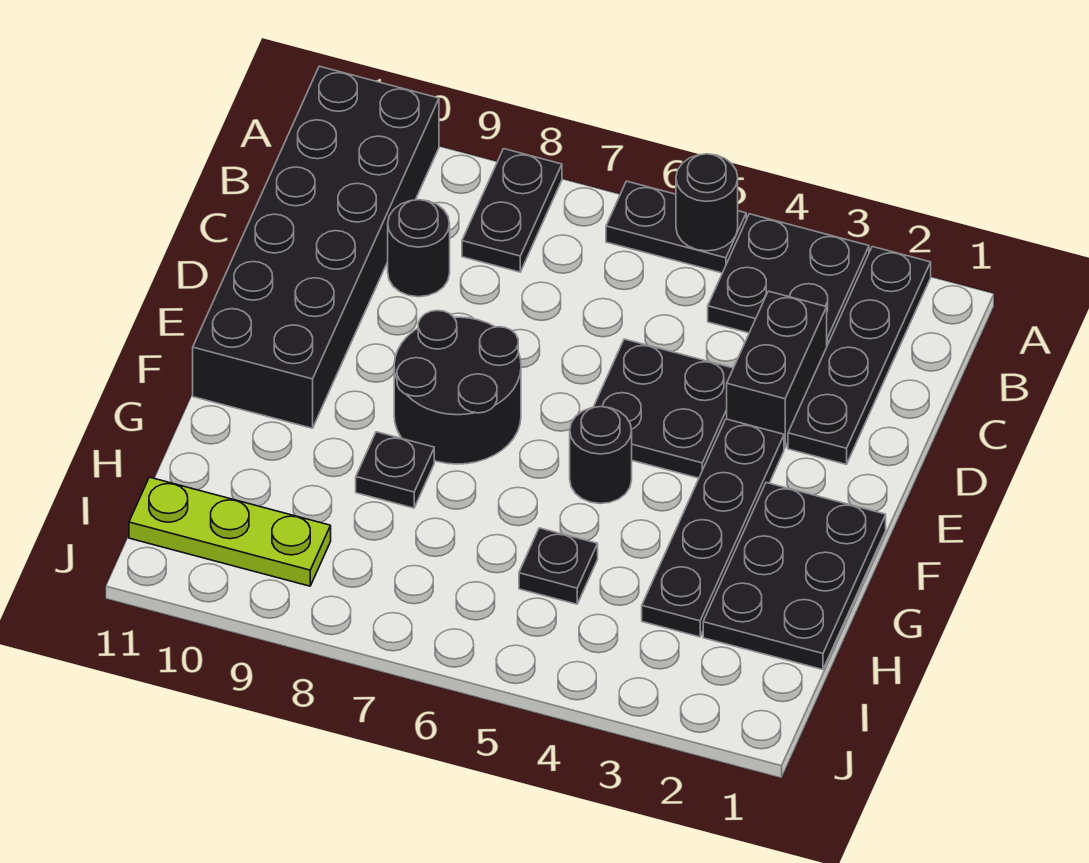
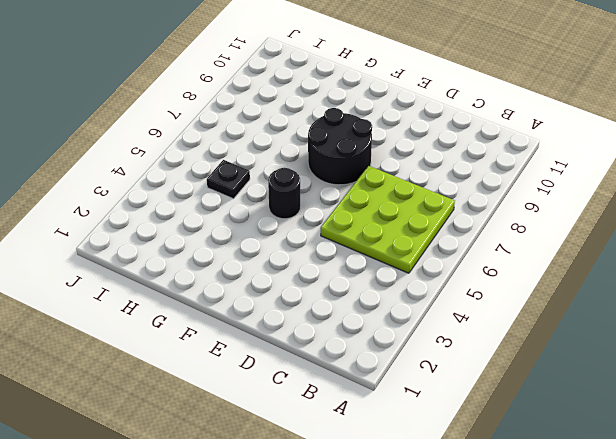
lime plate B5:D7 level 1 -> black plate D4:E5 level 1
none -> black plate A2:D2 level 1
none -> black plate A3:B4 level 1
none -> black plate A5:A6 level 1

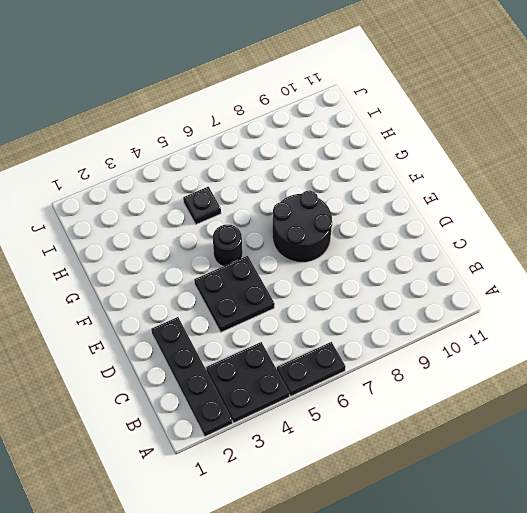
none -> black plate A8:B8 level 1
none -> black brick A10:F11 level 1
none -> black brick C3:D3 level 1

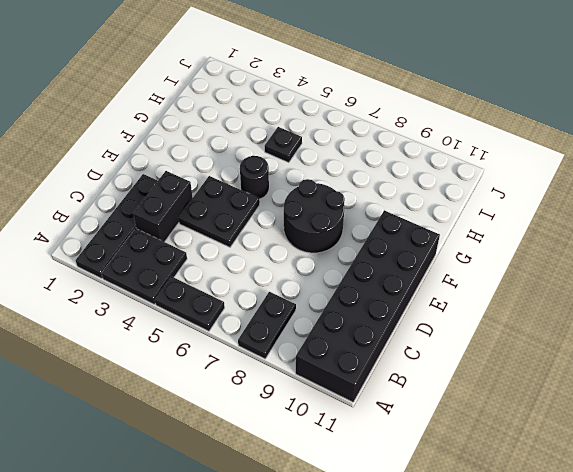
none -> black round brick C9 level 1
none -> black plate E3:H3 level 1
none -> black plate F1:H2 level 1

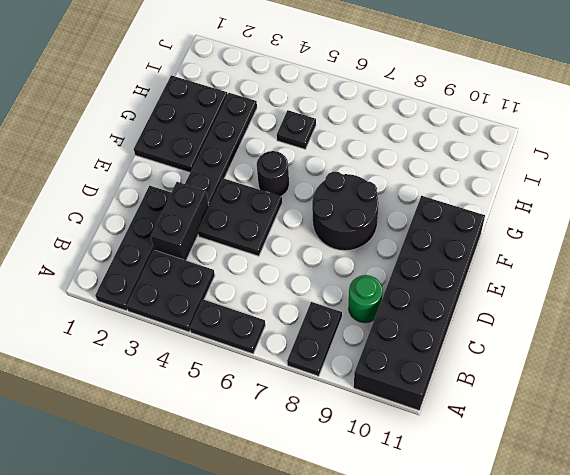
green round brick C9 level 1 -> black round brick C9 level 1
none -> black plate G8 level 1
none -> lime plate I9:I11 level 1
none -> black round brick A5 level 2

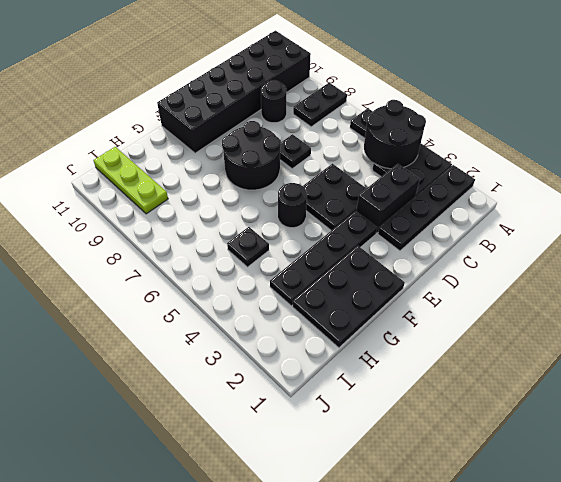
black round brick A4:B5 level 2 -> black round brick A5 level 2
black plate D7 level 1 -> black plate G8 level 1

